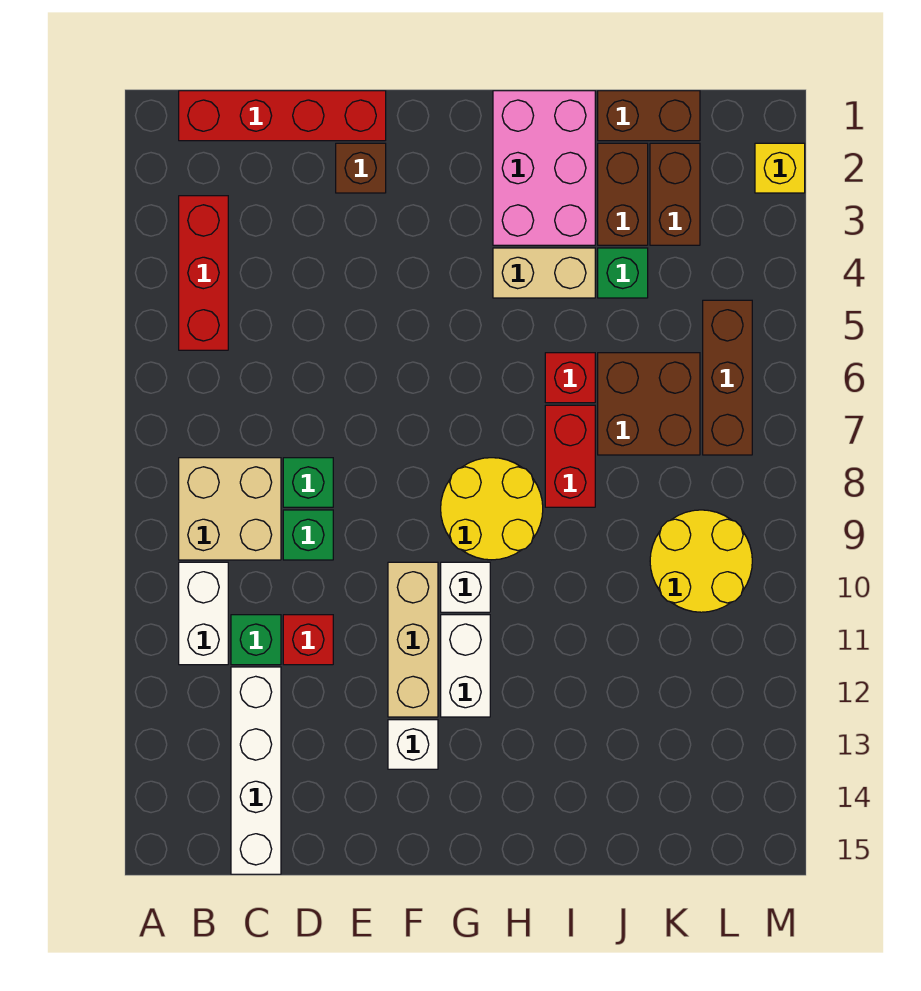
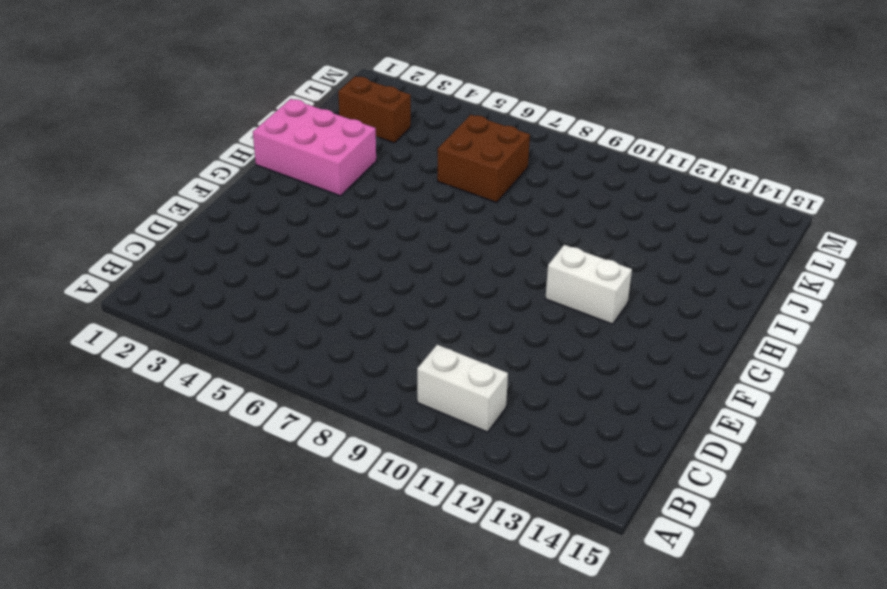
none -> red brick B1:E1 level 1
none -> red brick B3:B5 level 1
none -> tan brick B8:C9 level 1

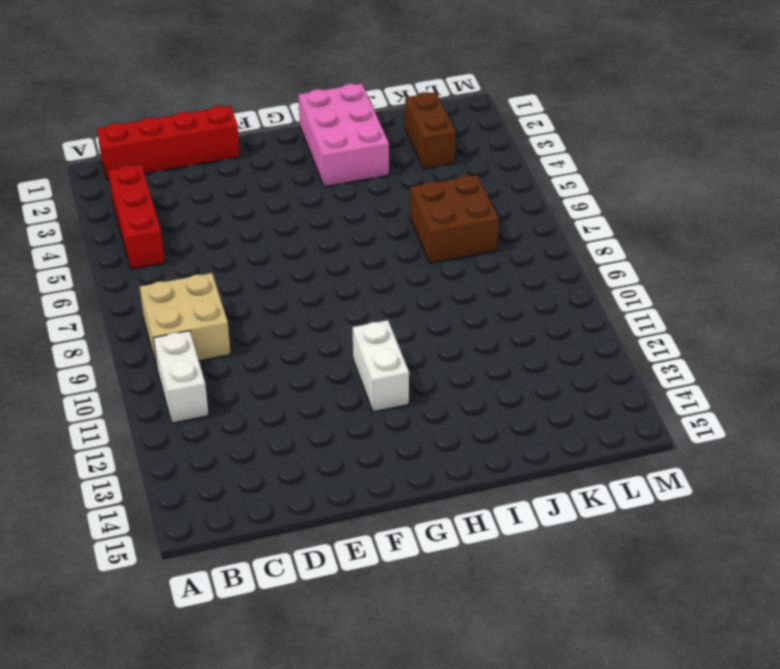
none -> green brick C11 level 1
none -> white brick C12:C15 level 1
none -> green brick D8 level 1

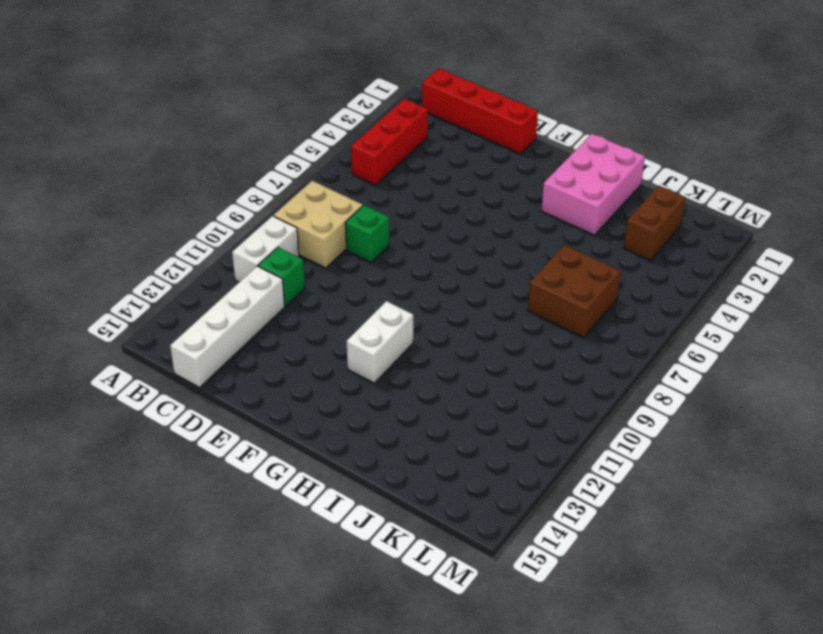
none -> green brick D9 level 1
none -> red brick D11 level 1
none -> brown brick E2 level 1

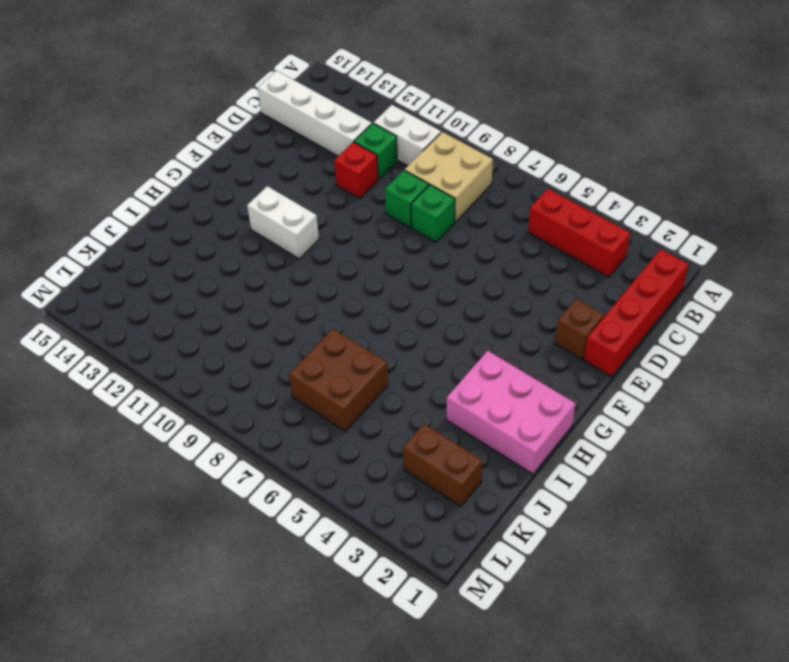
none -> tan brick F10:F12 level 1
none -> white brick F13 level 1
none -> yellow round brick G8:H9 level 1

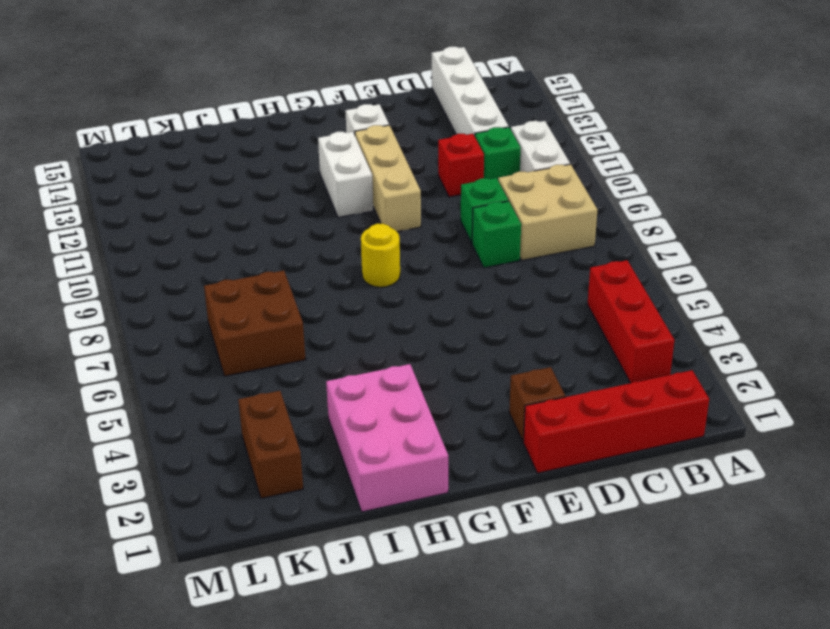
yellow round brick G8 level 1 -> yellow round brick G8:H9 level 1
none -> white brick G10 level 1
none -> tan brick H4:I4 level 1
none -> red brick I6 level 1

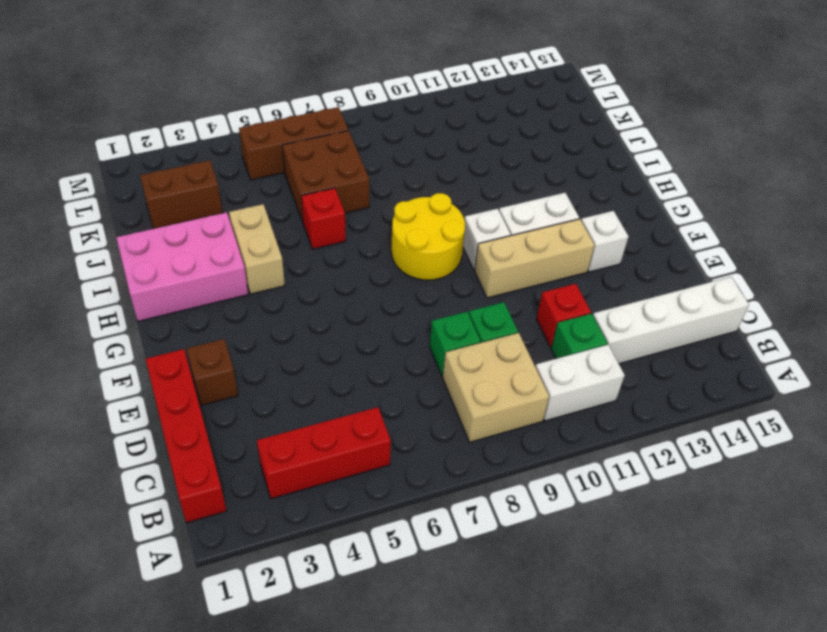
none -> red brick I7:I8 level 1
none -> brown brick J1:K1 level 1
none -> brown brick J2:J3 level 1

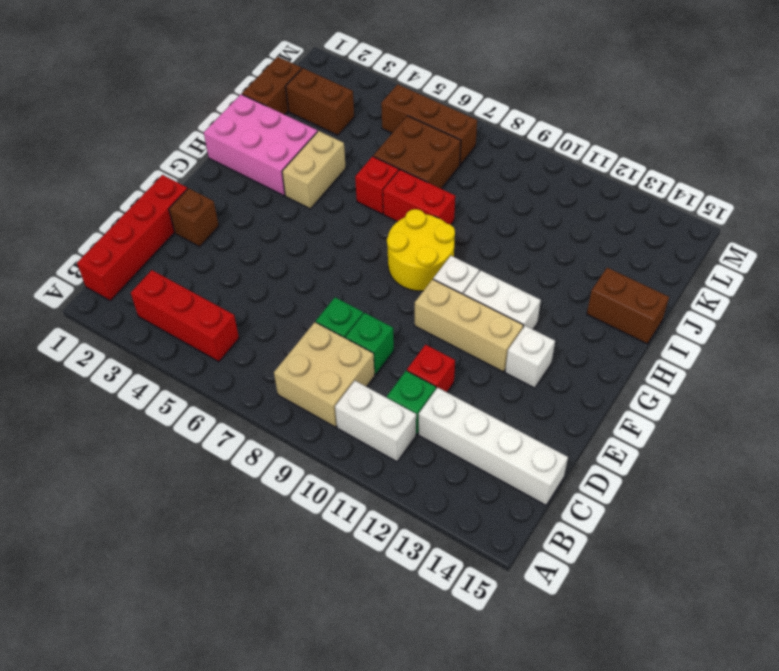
brown brick I14:I15 level 1 -> brown brick J2:J3 level 1
none -> green brick J4 level 1
none -> yellow round brick K9:L10 level 1
none -> yellow brick M2 level 1

